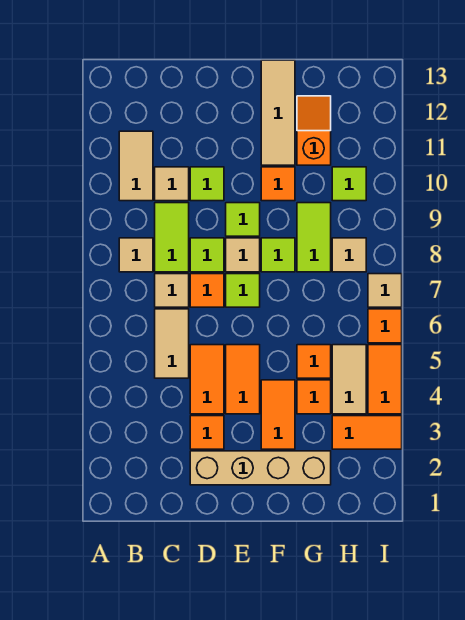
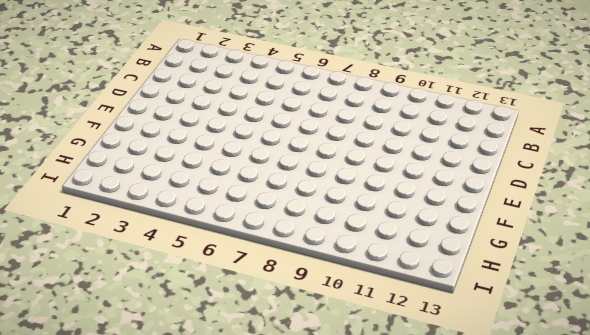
none -> tan tile B8 level 1
none -> tan tile B10:B11 level 1
none -> tan tile C5:C6 level 1
none -> tan tile C7 level 1

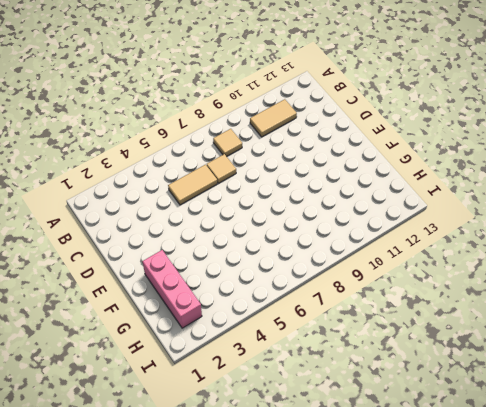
pink brick F2:H2 level 1 -> tan brick D2:G2 level 1
none -> lime tile C8:C9 level 1
none -> tan tile C10 level 1
none -> orange tile D3 level 1
none -> orange tile D4:D5 level 1

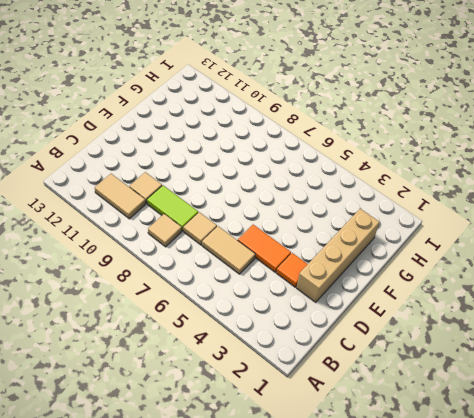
none -> orange tile D7 level 1
none -> lime tile D8 level 1
none -> lime tile D10 level 1
none -> orange tile E4:E5 level 1

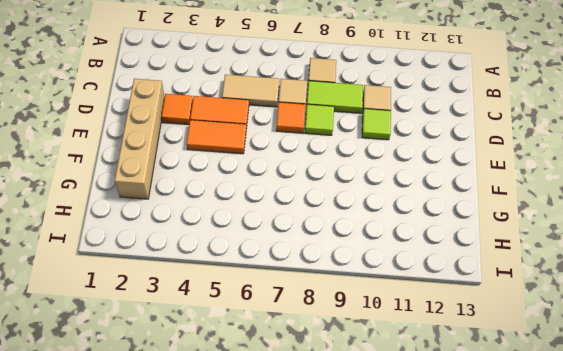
none -> tan tile B10:B11 level 1
none -> lime tile E7 level 1
none -> tan tile E8 level 1
none -> lime tile E9 level 1

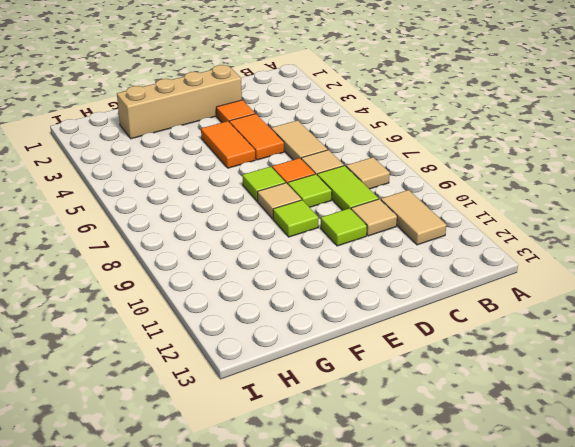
none -> orange tile F3:F4 level 1
none -> lime tile F8 level 1
none -> orange tile F10 level 1
none -> tan tile F11:F13 level 1

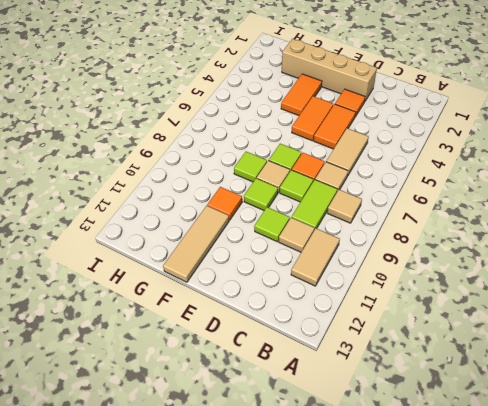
none -> orange tile G4 level 1
none -> orange tile G5 level 1
none -> lime tile G8:G9 level 1
none -> orange slope G11:G12 level 1 top 11

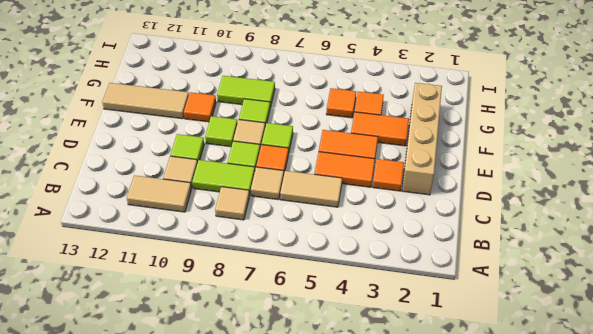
none -> orange slope G11:G12 level 1 top 11
none -> orange tile H3:I3 level 1
none -> tan tile H4:H5 level 1
none -> tan tile H8 level 1

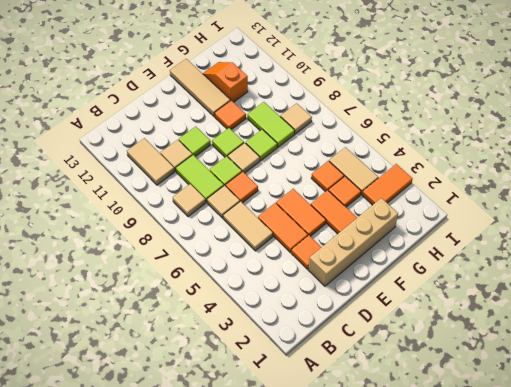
none -> lime tile E7 level 1
none -> lime tile H10 level 1
none -> orange tile I4:I5 level 1
none -> orange tile I6 level 1

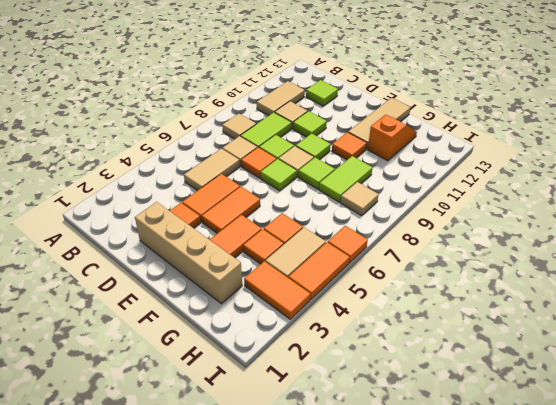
lime tile C12 level 1 -> lime tile H10 level 1
none -> tan tile I7 level 1

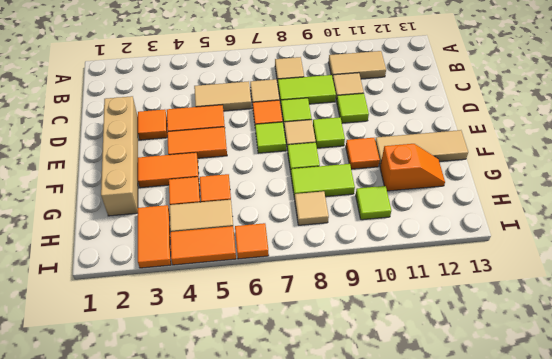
none -> tan tile I7 level 1

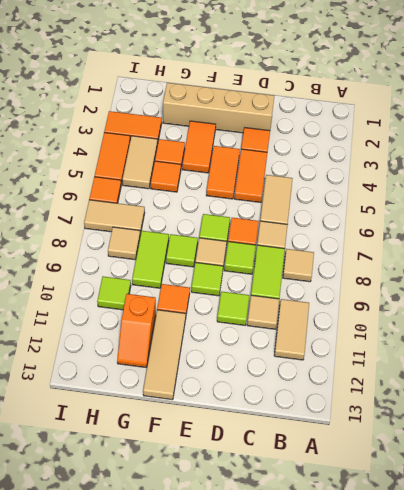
tan tile H7:I7 level 1 -> tan tile I7 level 1

